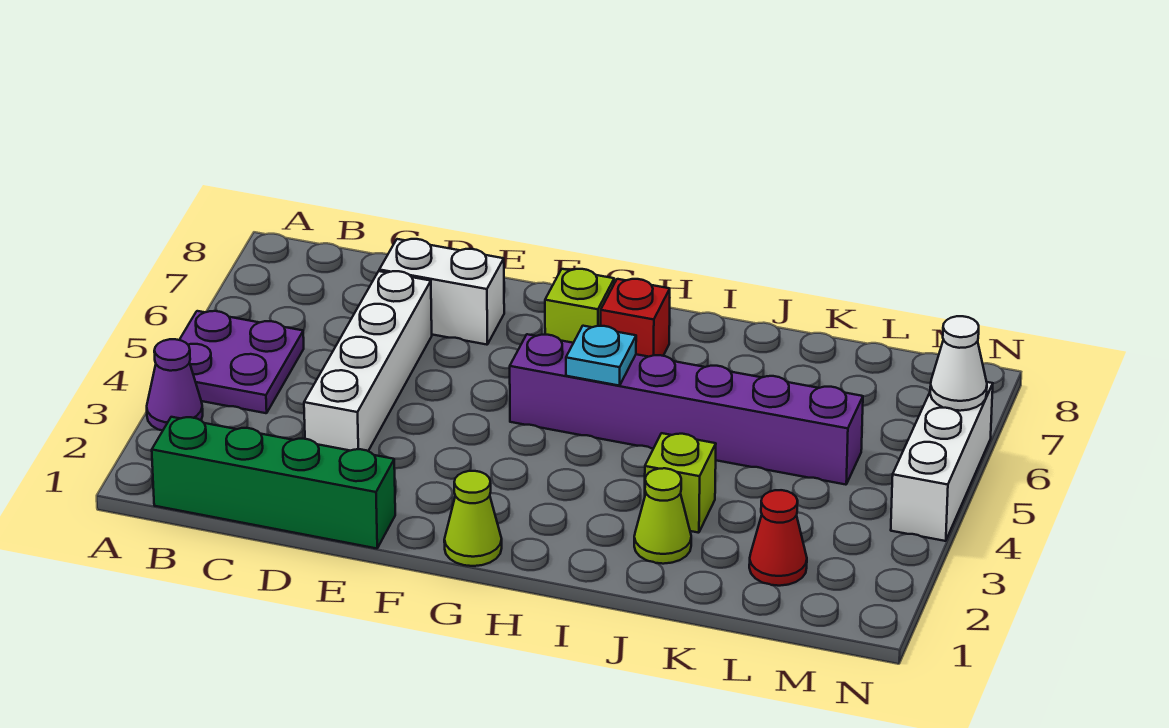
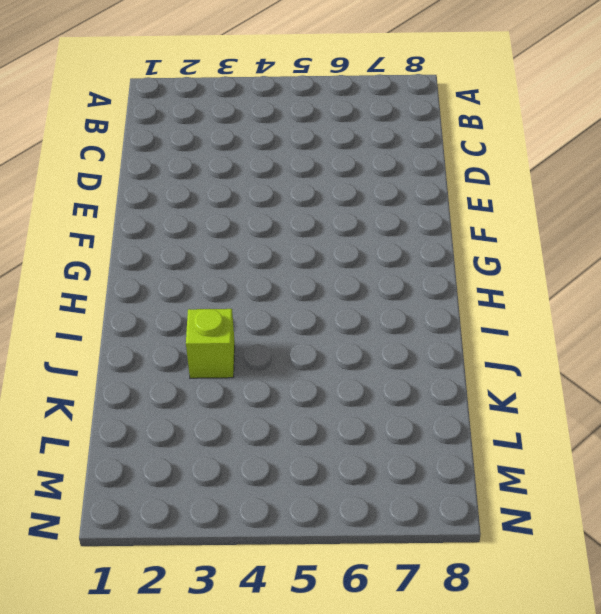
none -> purple cone A3 level 1
none -> purple plate A4:B5 level 1
none -> green brick B1:E1 level 1

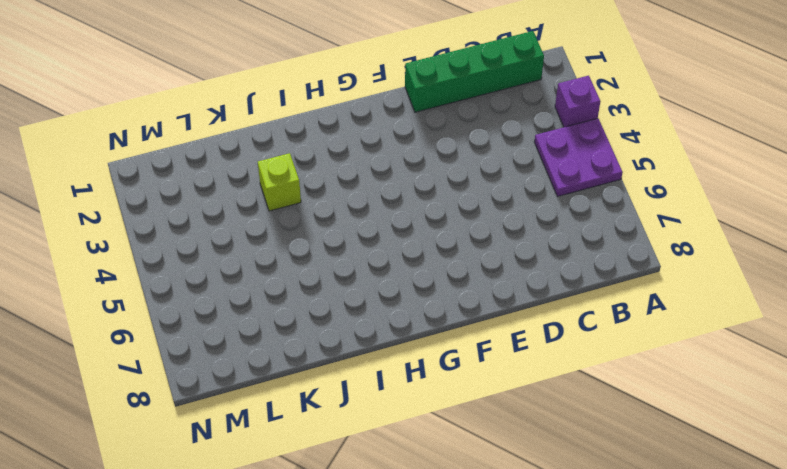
purple brick A3 level 1 -> purple cone A3 level 1
none -> white brick D3:D6 level 1
none -> white brick D7:E7 level 1
none -> lime cone G1 level 1

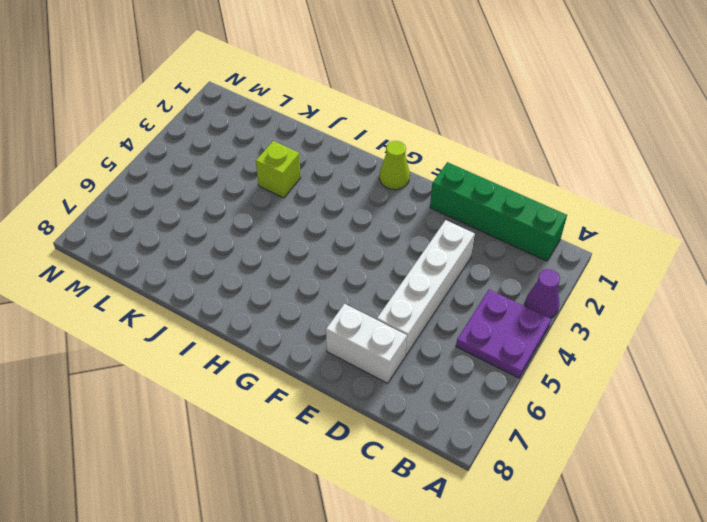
none -> purple brick G5:L5 level 1
none -> lime brick G7 level 1
none -> red brick H7 level 1

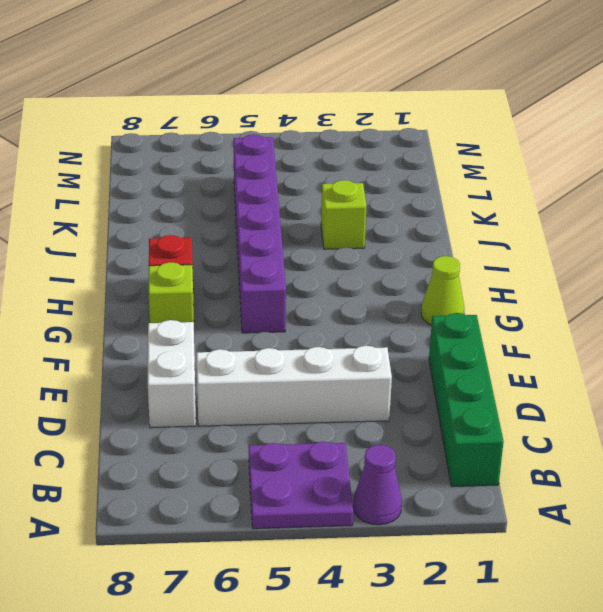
none -> lime cone J2 level 1
none -> red cone L2 level 1
none -> white brick N4:N6 level 1

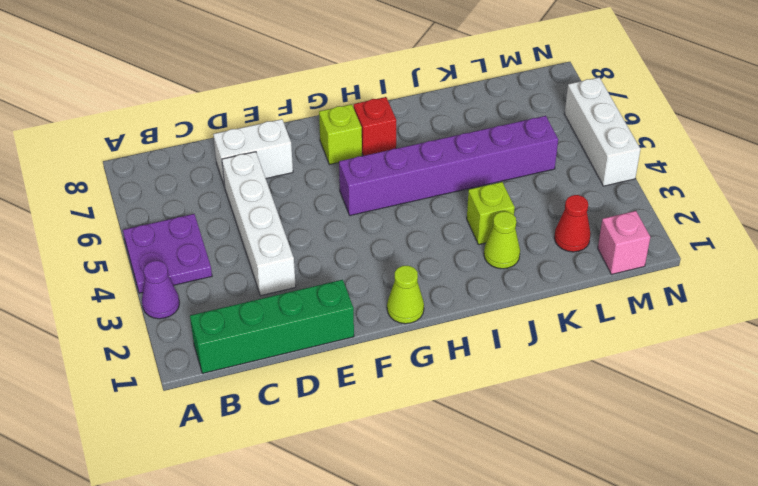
pink brick M1 level 1 -> none
none -> cyan plate H5 level 2
none -> white cone N6 level 2

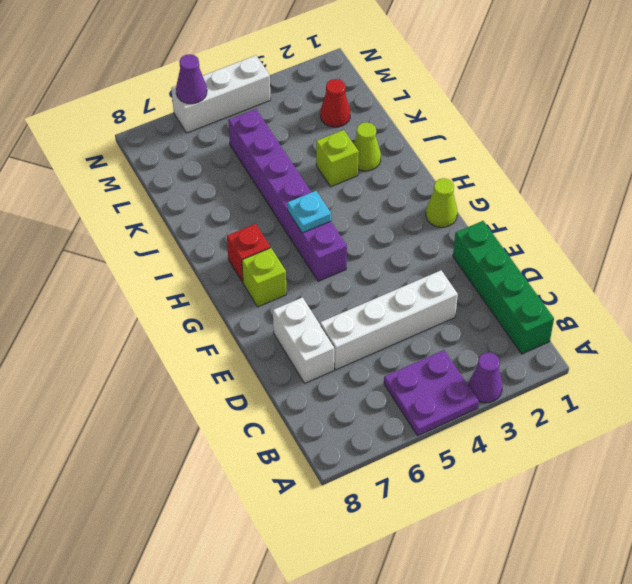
purple cone N6 level 2 -> white cone N6 level 2

